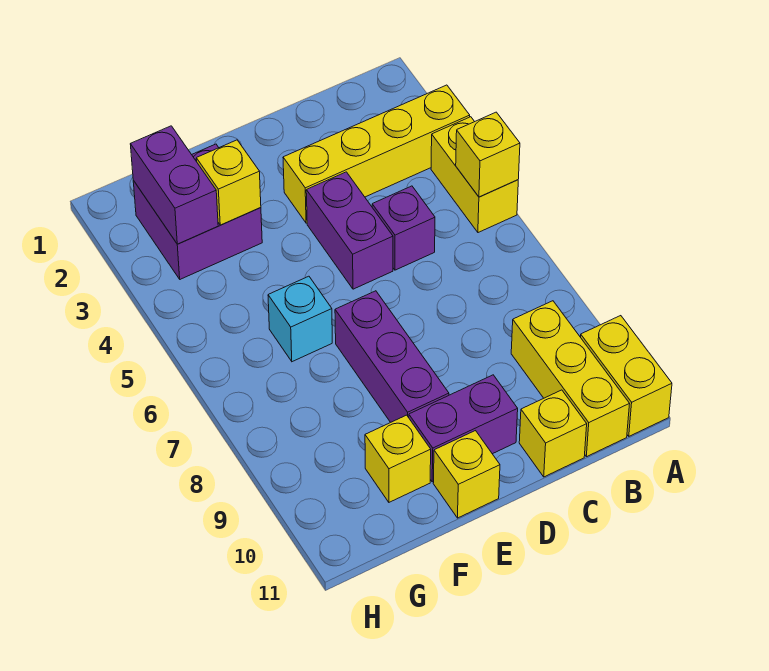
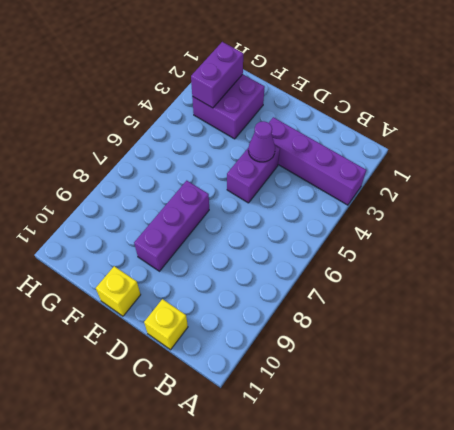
purple brick A3:D3 level 1 -> yellow brick A3:D3 level 1
purple cone D4 level 2 -> none
none -> yellow brick A4:A5 level 1
none -> yellow brick A10:A11 level 1
none -> yellow brick B9:B11 level 1

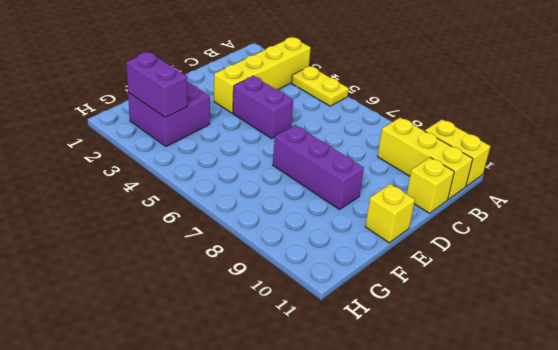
yellow plate A4:A5 level 1 -> yellow brick A4:A5 level 1
none -> purple brick C5 level 1
none -> purple brick D10:E10 level 1
none -> cyan brick F6 level 1

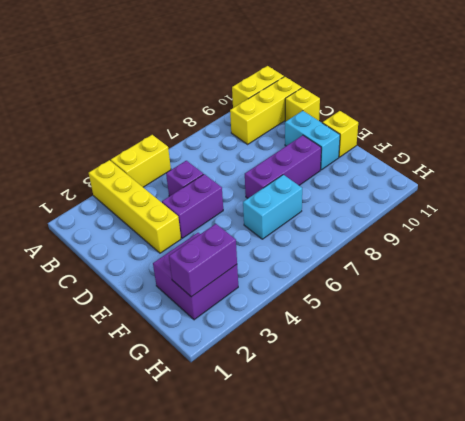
cyan brick D10:E10 level 1 -> purple brick D10:E10 level 1
cyan brick F6:F7 level 1 -> cyan brick F6 level 1
none -> yellow brick F10 level 1
none -> yellow brick A5 level 2
none -> yellow brick F3 level 2

